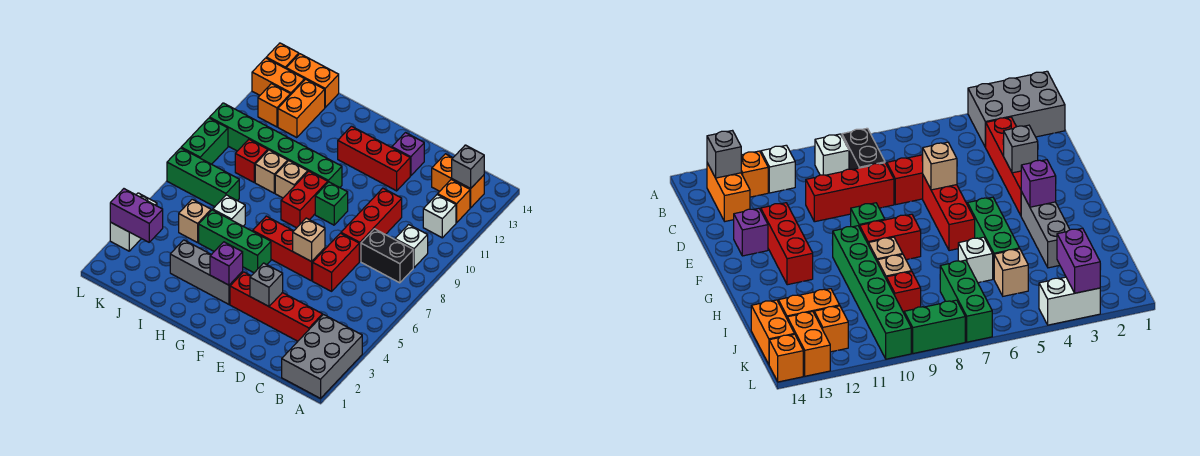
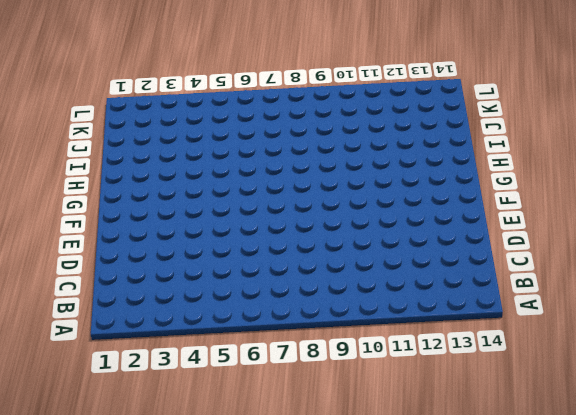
none -> grey brick A1:B3 level 1
none -> black brick B8:C8 level 1
none -> white brick B9 level 1
none -> white brick B11 level 1

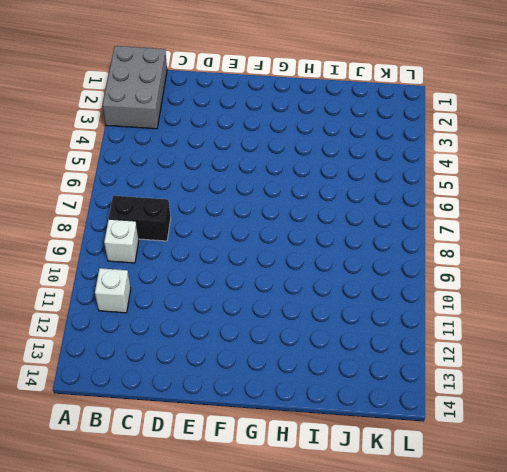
none -> orange brick B12 level 1
none -> orange brick B13:C13 level 1
none -> red brick C3:F3 level 1
none -> red brick D6:D7 level 1

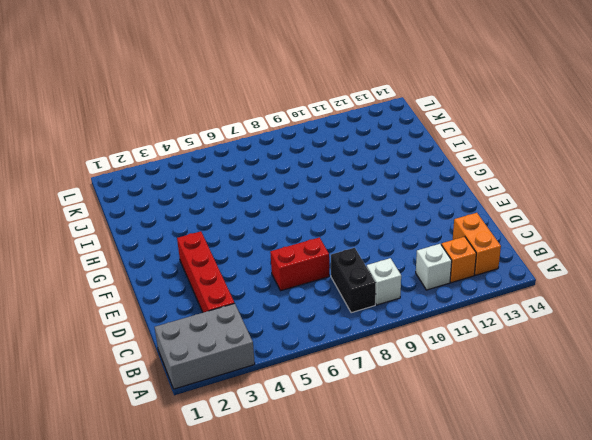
none -> red brick D8:D10 level 1
none -> red brick E6:G6 level 1
none -> red brick E12:G12 level 1
none -> purple brick E13 level 1

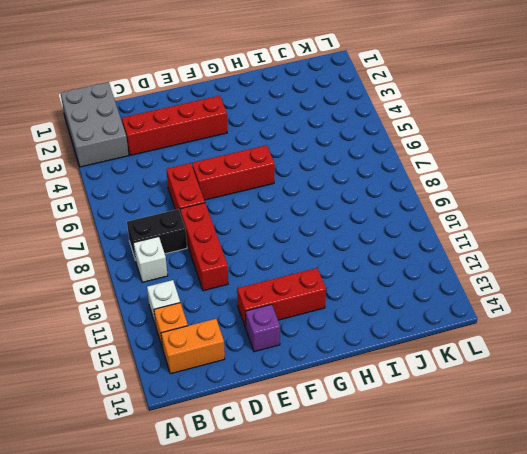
none -> green brick F9 level 1
none -> grey brick G3:I3 level 1
none -> green brick G5:I5 level 1
none -> red brick G8:G9 level 1

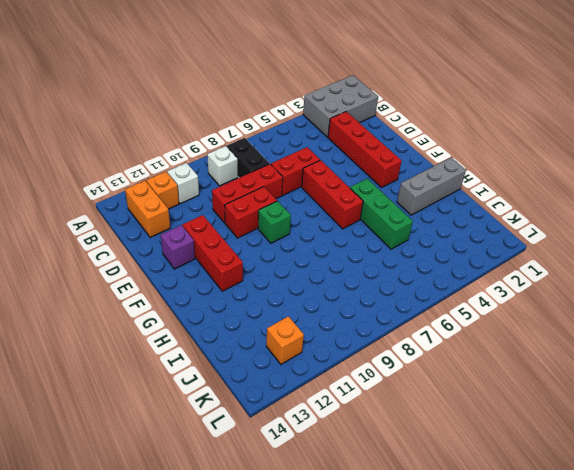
red brick E9:E10 level 1 -> red brick G8:G9 level 1
grey brick H1:H3 level 1 -> grey brick G3:I3 level 1
none -> green brick G10:L10 level 1
none -> tan brick H9 level 1
none -> white brick I6 level 1
none -> tan brick I9 level 1

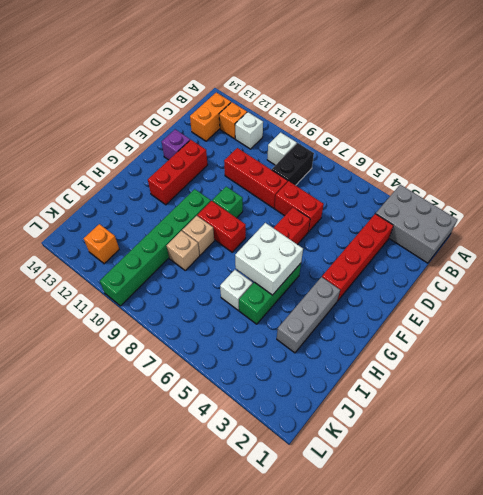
white brick G5:H6 level 2 -> none
none -> tan brick J5 level 1
none -> green brick J7:L7 level 1
none -> red brick J9 level 1
none -> orange brick J12:J13 level 1

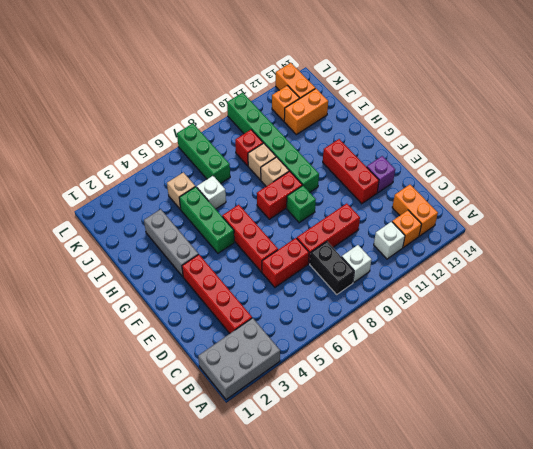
none -> orange brick J14:K14 level 1
none -> white brick L3:L4 level 1
none -> green brick L8:L9 level 1
none -> orange brick L14 level 1

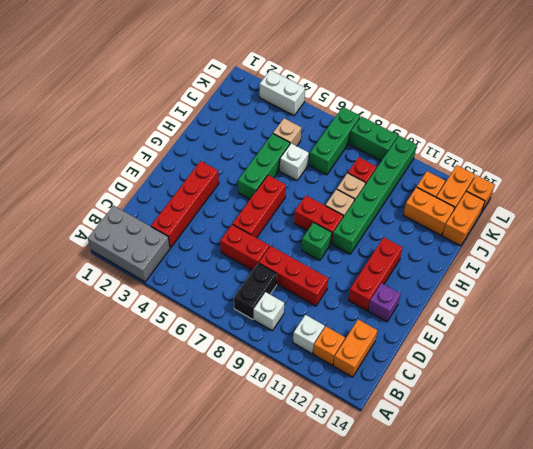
none -> grey brick G3:I3 level 1
none -> grey brick B13 level 2
none -> grey brick E3 level 2
none -> tan brick E6 level 2

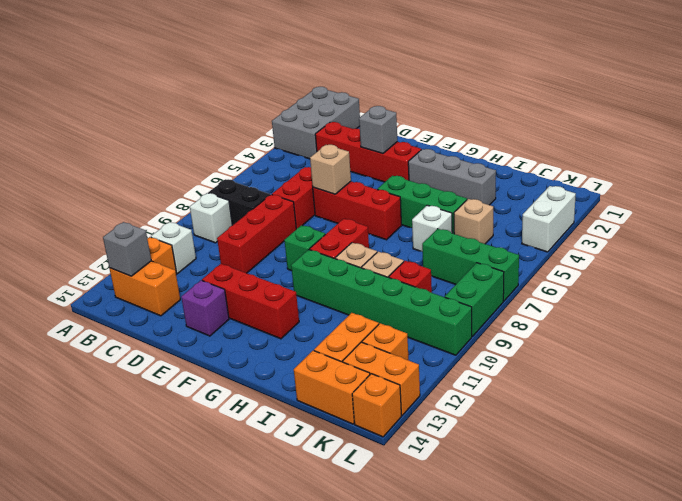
none -> purple brick G3 level 2
none -> purple brick K3:L3 level 2

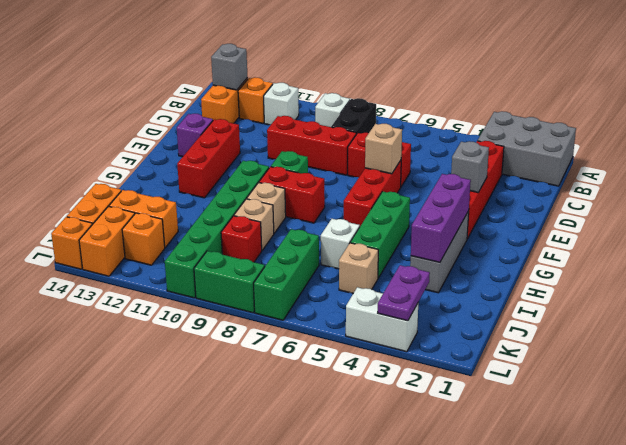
purple brick G3:I3 level 2 -> purple brick G3 level 2
purple plate K3:L3 level 2 -> purple brick K3:L3 level 2

